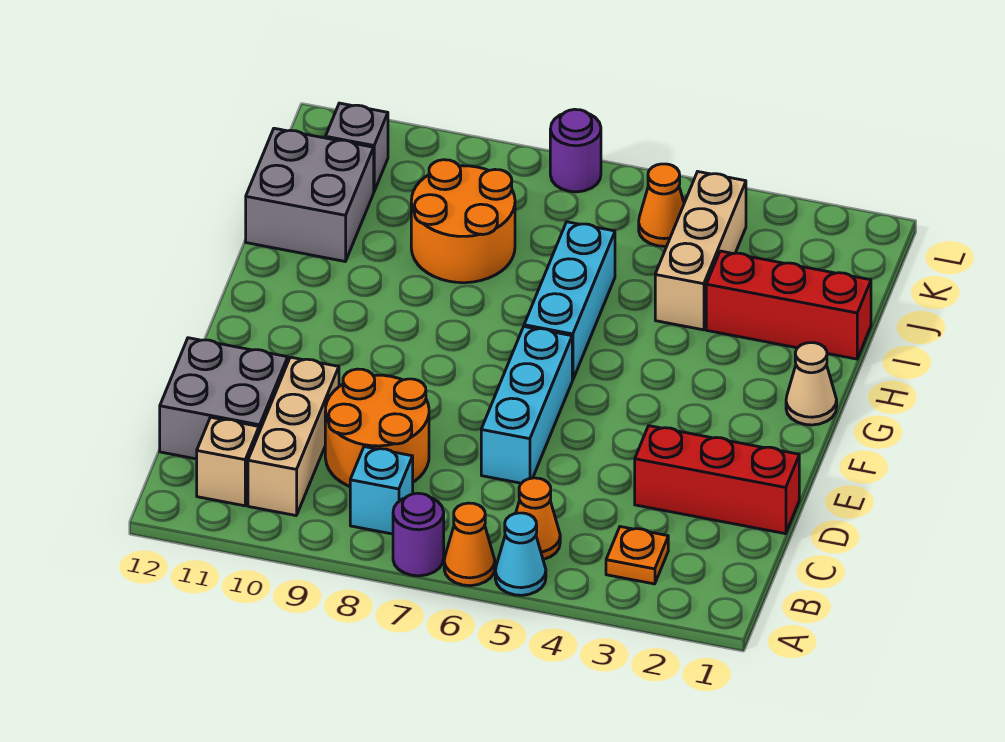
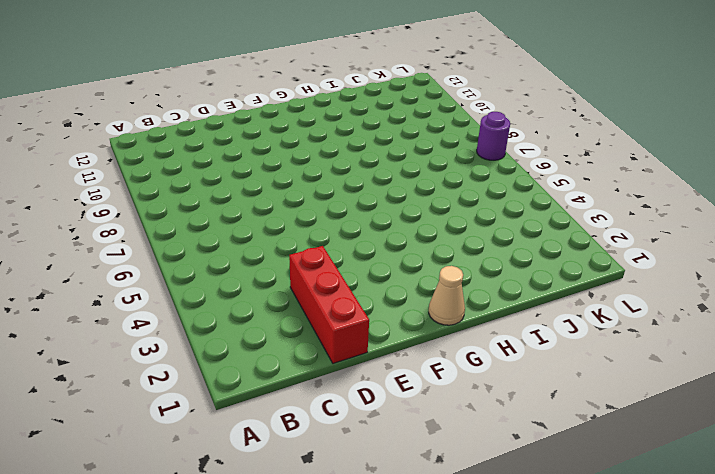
none -> cyan cone A5 level 1
none -> orange cone A6 level 1
none -> purple round brick A7 level 1

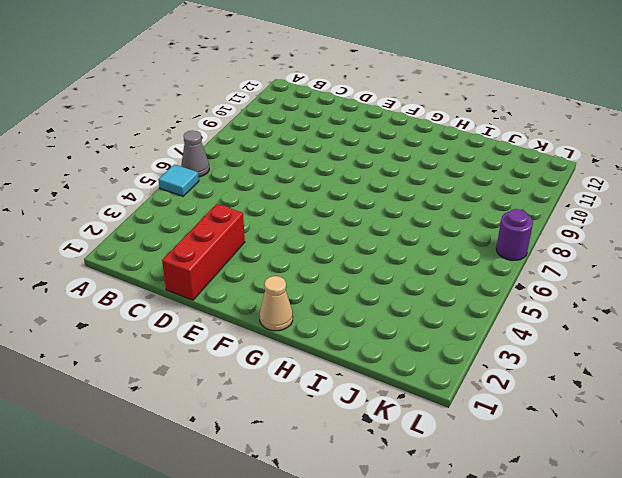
cyan tile A5 level 1 -> cyan cone A5 level 1
grey cone A6 level 1 -> orange cone A6 level 1
none -> purple round brick A7 level 1
none -> orange plate B3 level 1
none -> orange cone B5 level 1

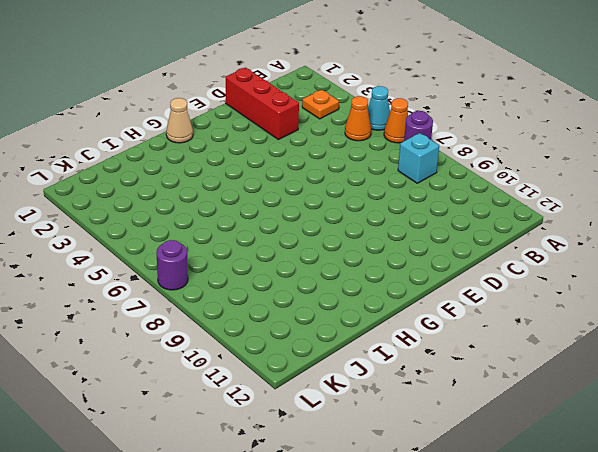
none -> tan brick B10:D10 level 1
none -> tan brick B11 level 1
none -> orange round brick C8:D9 level 1

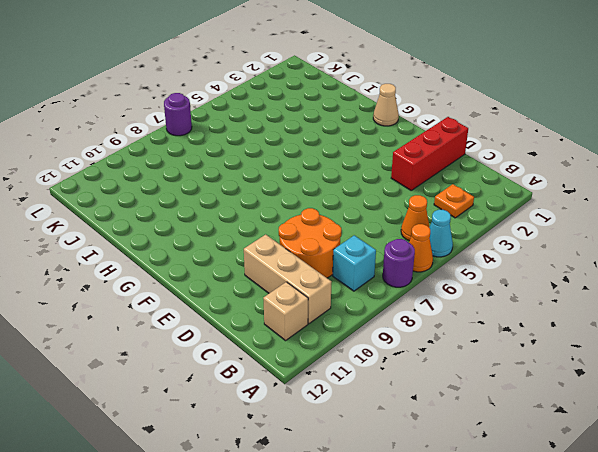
none -> grey brick C11:D12 level 1
none -> cyan brick D6:F6 level 1
none -> cyan brick G6:I6 level 1

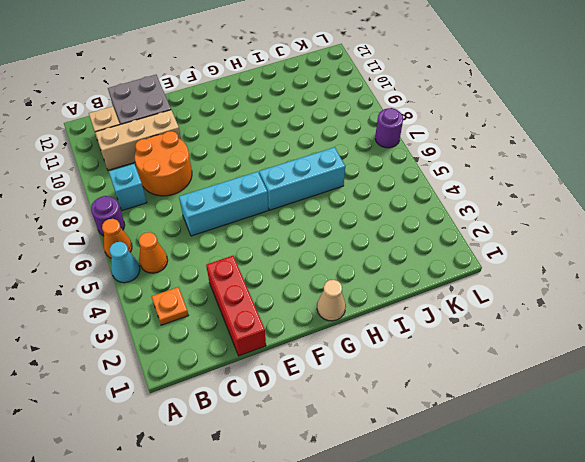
none -> red brick I1:I3 level 1
none -> tan brick I4:K4 level 1
none -> orange round brick I8:J9 level 1

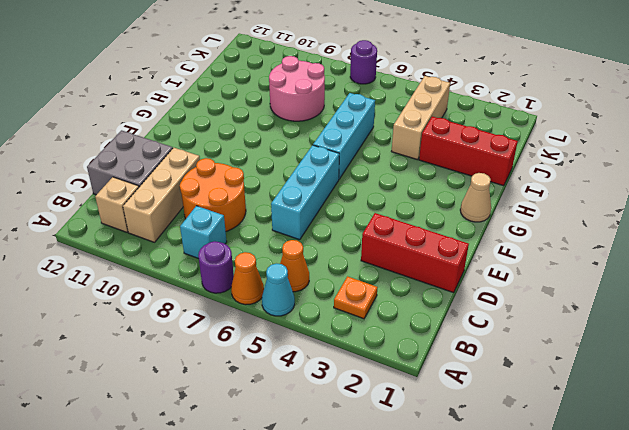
pink round brick I8:J9 level 1 -> orange round brick I8:J9 level 1
none -> grey brick I11:J12 level 1
none -> orange cone K5 level 1
none -> grey brick K11 level 1

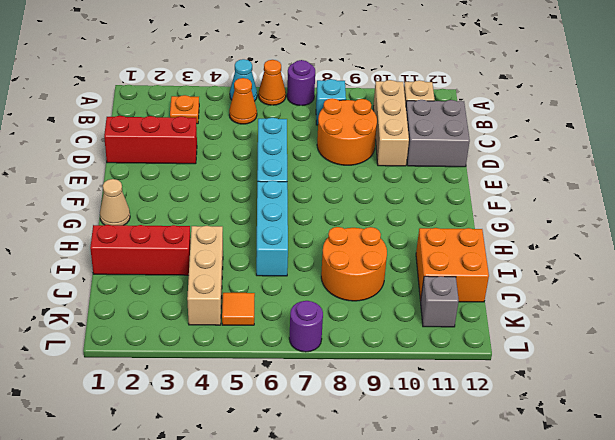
orange brick I11:J12 level 1 -> grey brick I11:J12 level 1
orange tile K5 level 1 -> orange cone K5 level 1

